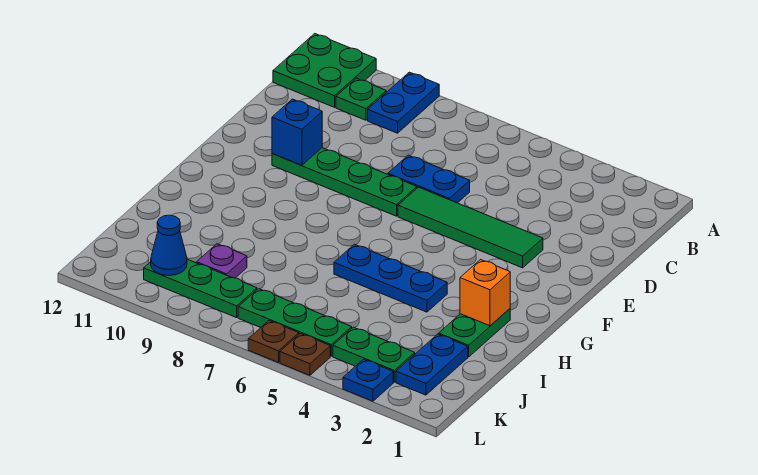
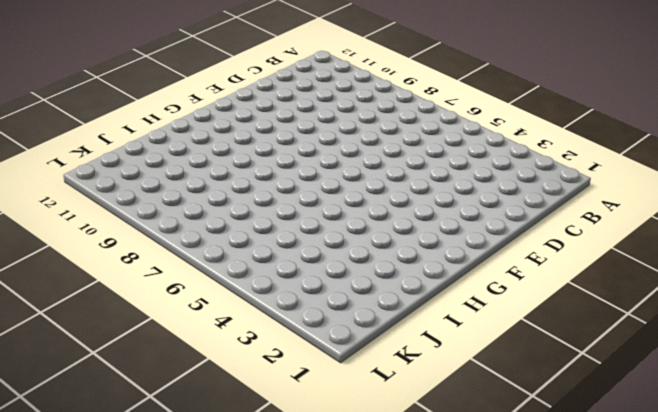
none -> blue plate A9:B9 level 1
none -> green plate A11:B12 level 1
none -> green plate B10 level 1

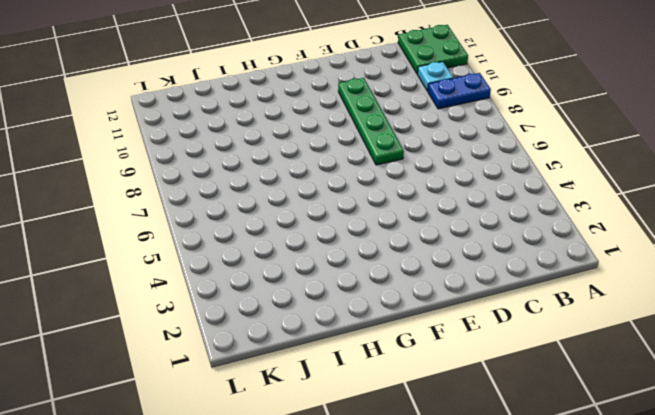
cyan plate B10 level 1 -> green plate B10 level 1
none -> blue plate D6:D7 level 1
none -> green tile E3:E6 level 1
none -> green plate H2:I2 level 1

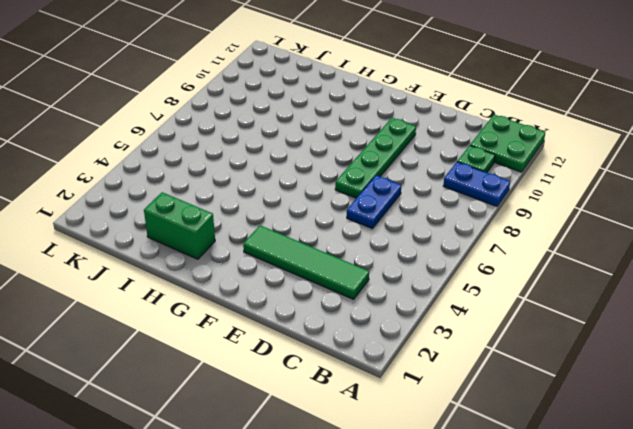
green tile C3:F3 level 1 -> green tile E3:E6 level 1
green brick H2:I2 level 1 -> green plate H2:I2 level 1
none -> blue plate H4:H6 level 1
none -> blue plate J2:K2 level 1
none -> purple plate J9 level 1

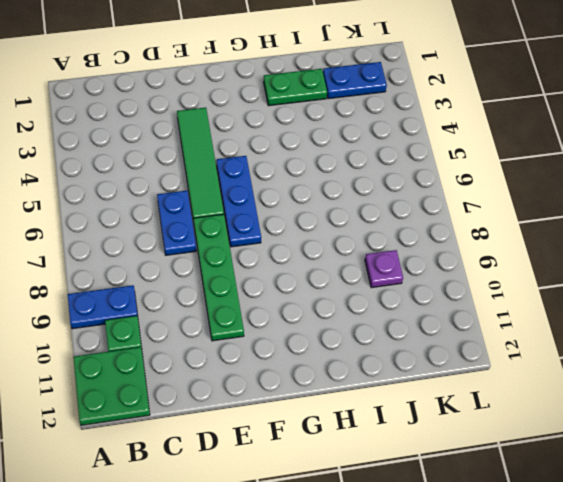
blue plate F5:F7 level 1 -> blue plate H4:H6 level 1
none -> green plate K3:K4 level 1
none -> green plate K5:K7 level 1
none -> green plate K8:K10 level 1

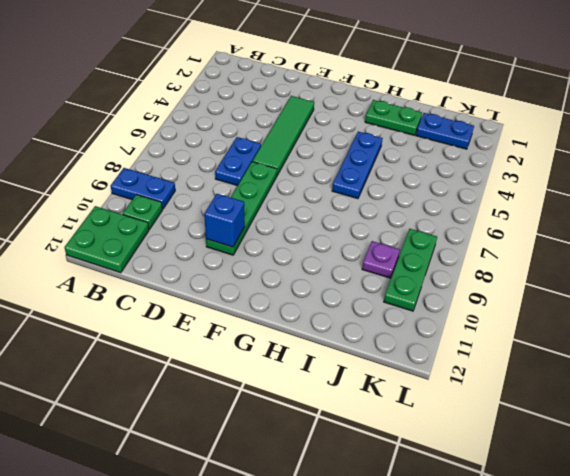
none -> green plate K3:K4 level 1
none -> green plate K5:K7 level 1
none -> blue plate L3 level 1

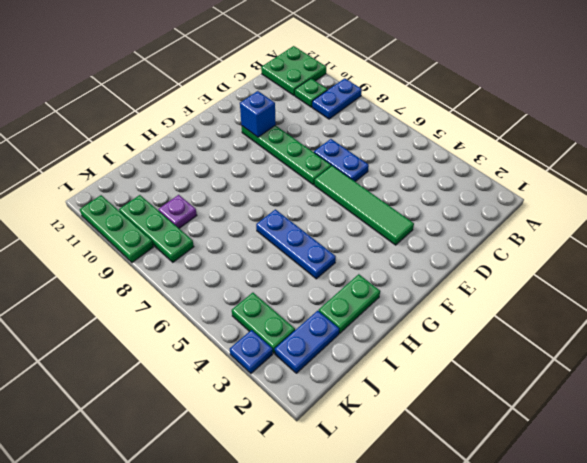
green plate L9:L11 level 1 -> green plate K5:K7 level 1
none -> brown plate L5 level 1
none -> brown plate L6 level 1
none -> orange brick H2 level 2

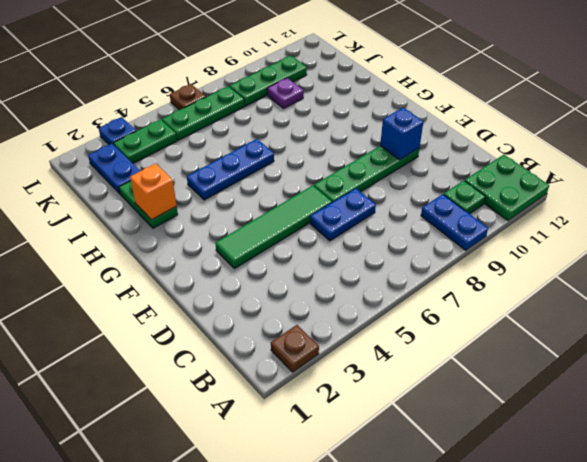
brown plate A2 level 1 -> brown plate L5 level 1
none -> blue cone K10 level 2

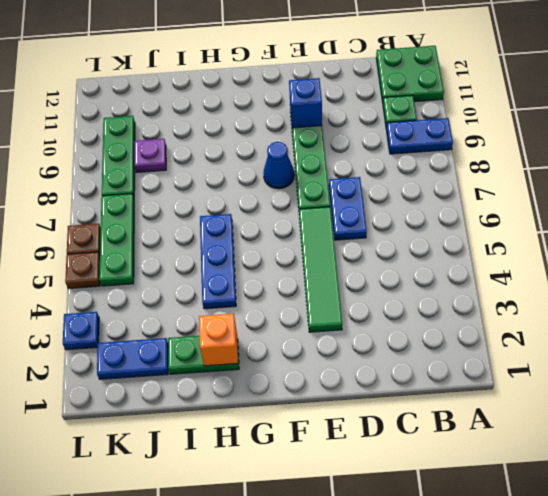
blue cone F8 level 1 -> blue cone K10 level 2
none -> green plate K3:K4 level 1

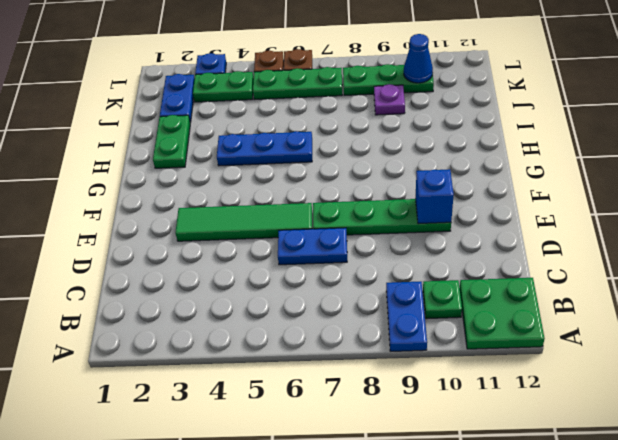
none -> orange brick H2 level 2

